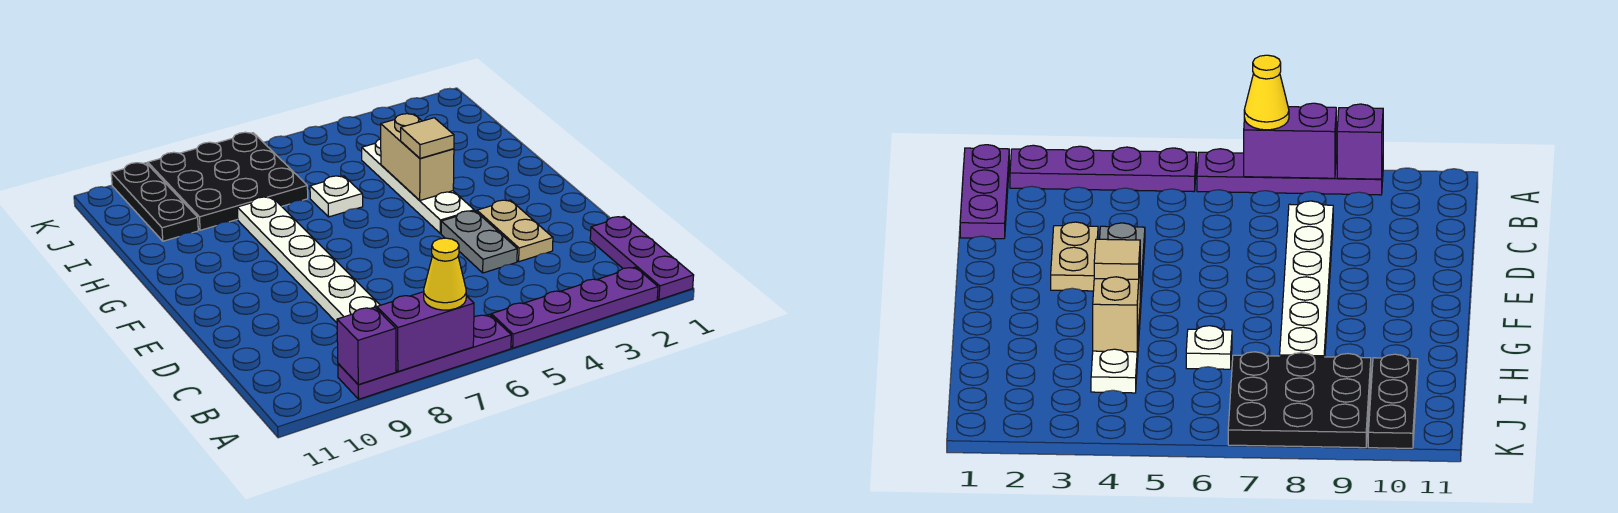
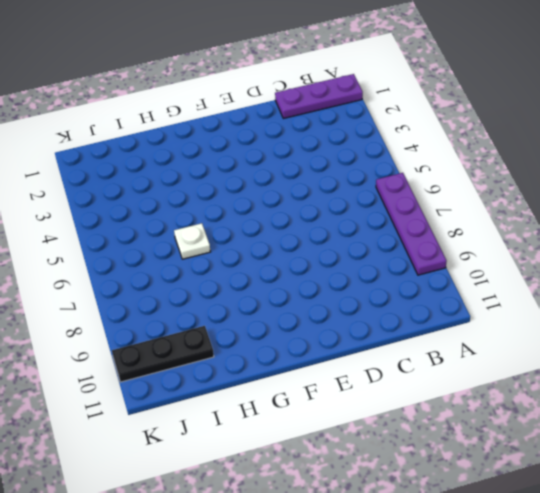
none -> purple plate A2:A5 level 1
none -> white plate C8:H8 level 1
none -> tan plate D3:E3 level 1

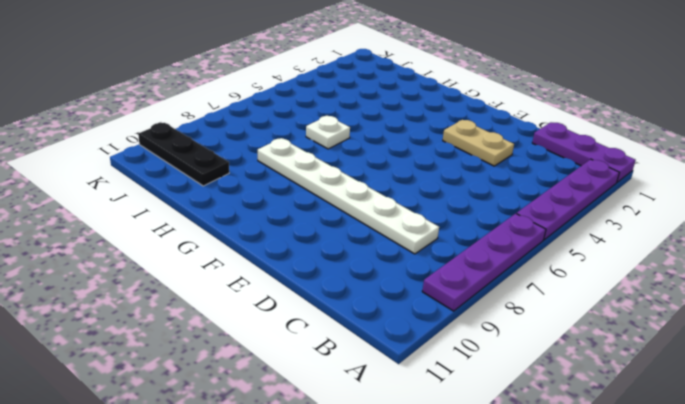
none -> grey plate D4:E4 level 1
none -> white plate F4:I4 level 1
none -> black plate I7:K9 level 1

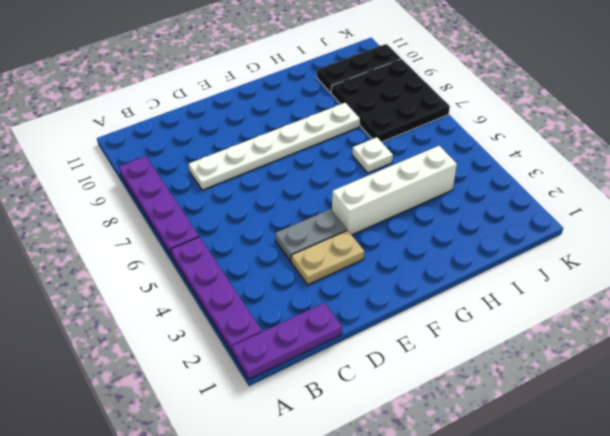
white brick F4:I4 level 1 -> white plate F4:I4 level 1
none -> purple brick A7:A8 level 2
none -> purple brick A9 level 2
none -> tan brick G4:H4 level 2

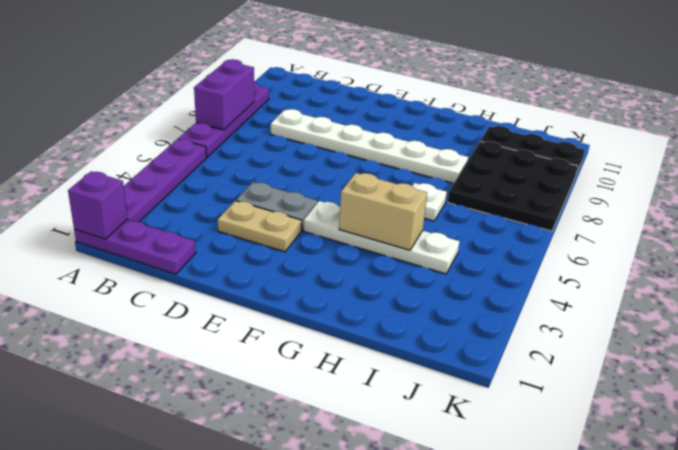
purple brick A1 level 2 -> purple brick A9 level 2
none -> yellow cone A7 level 3
none -> tan tile G4 level 3

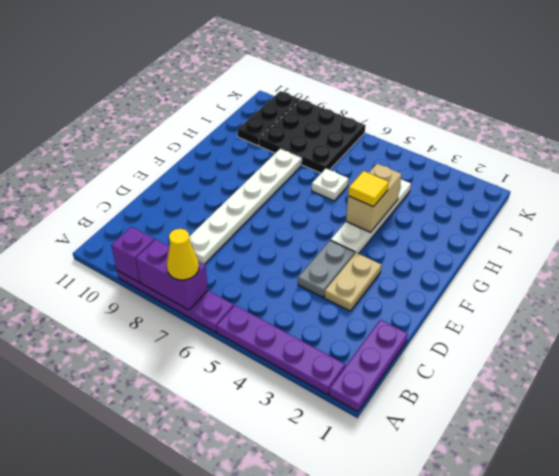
yellow tile G4 level 3 -> tan tile G4 level 3

